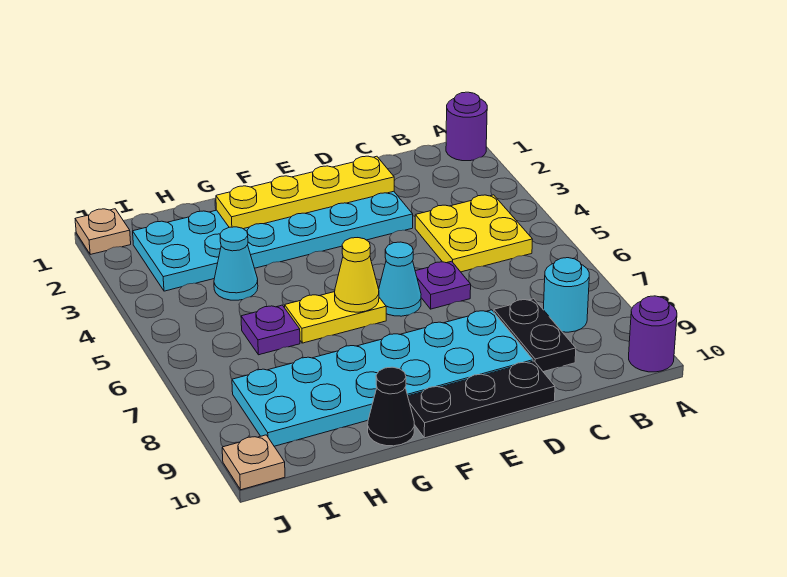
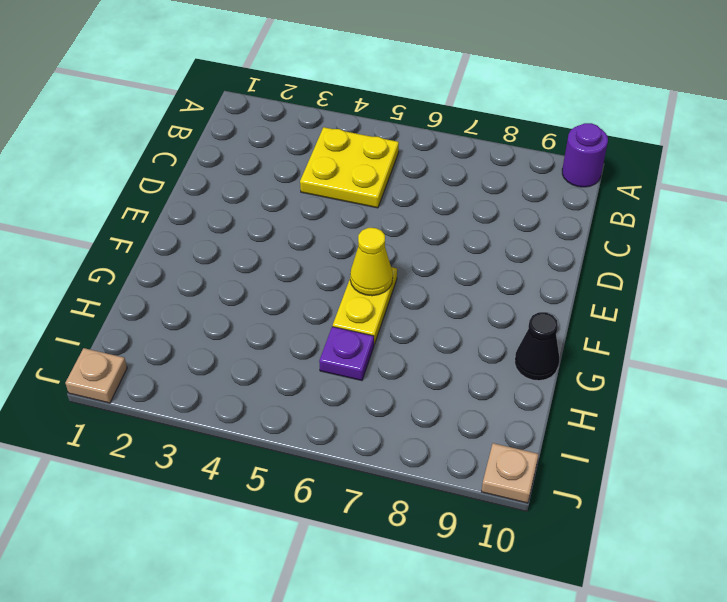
none -> purple round brick A1 level 1
none -> cyan round brick B8 level 1
none -> black plate C8:C9 level 1

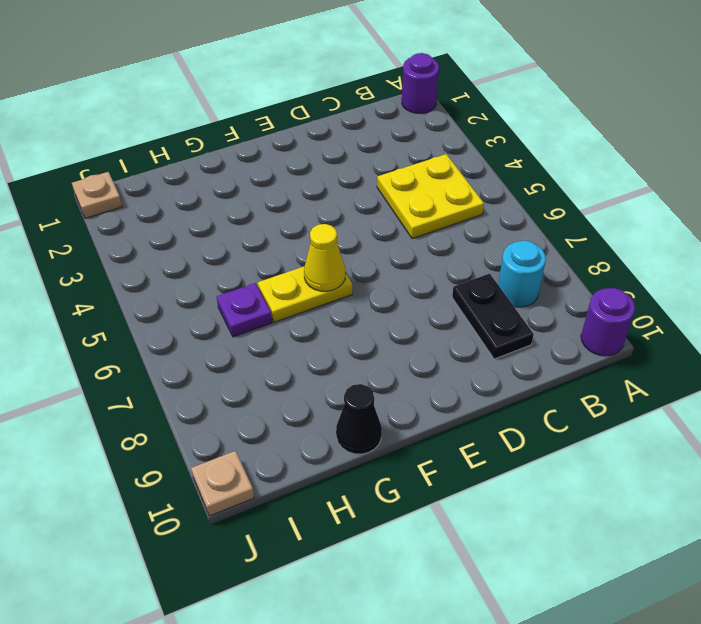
none -> cyan plate D2:I3 level 1
none -> purple plate D6 level 1
none -> cyan plate D8:I9 level 1

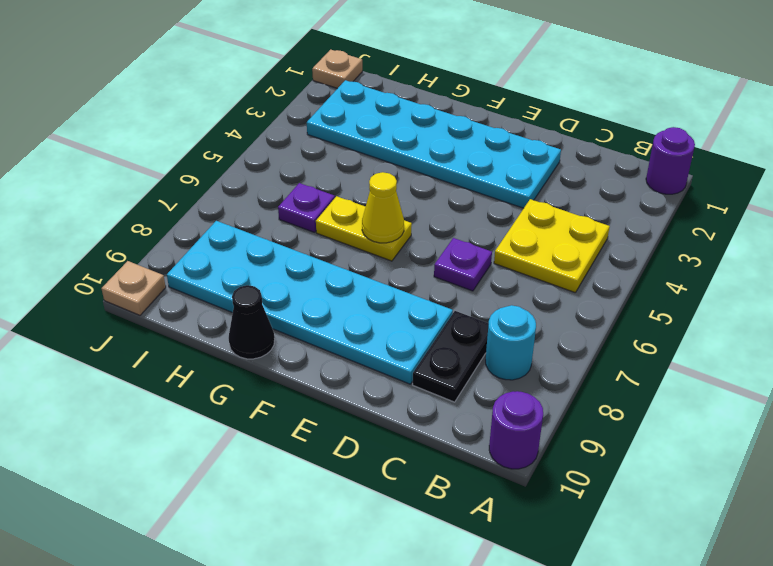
none -> black plate D10:F10 level 1
none -> cyan cone E6 level 1
none -> cyan cone H4 level 1

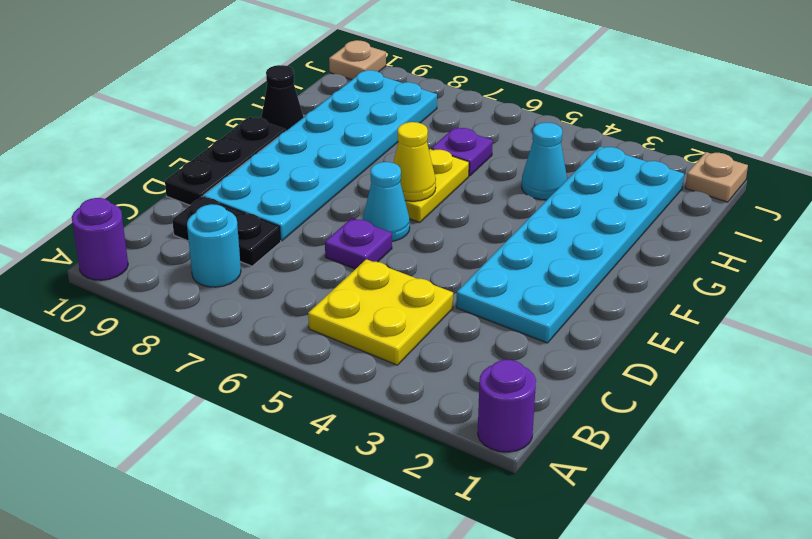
none -> yellow plate D2:G2 level 2

